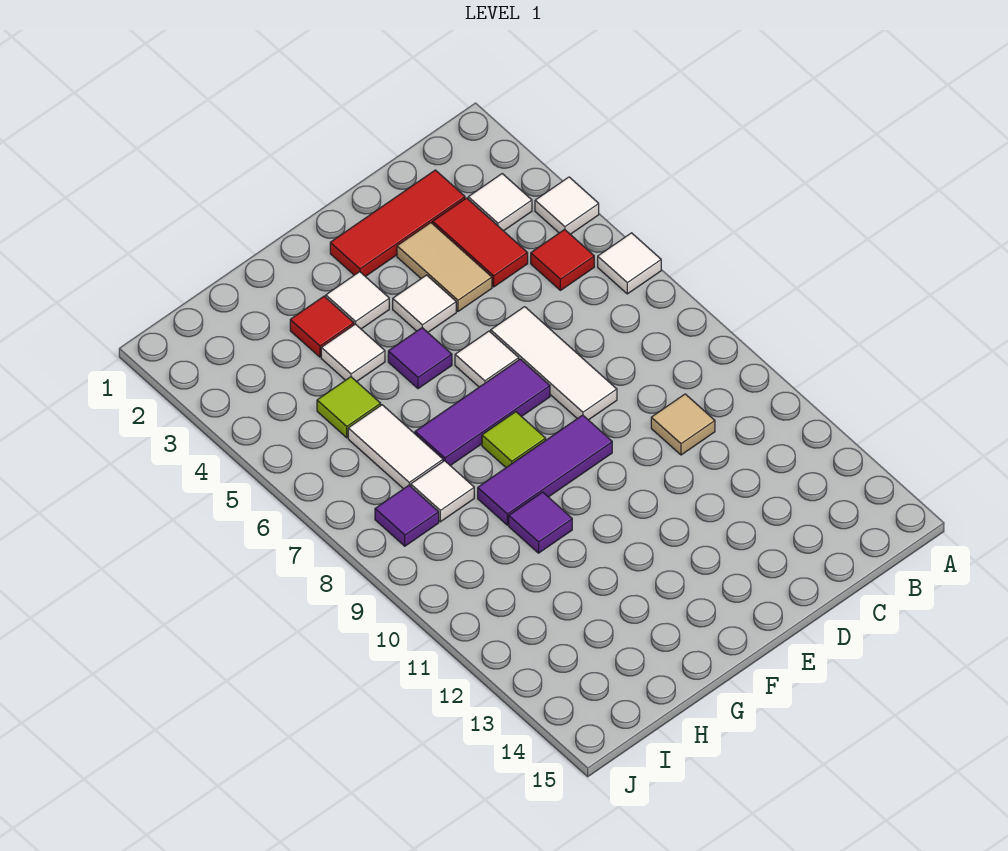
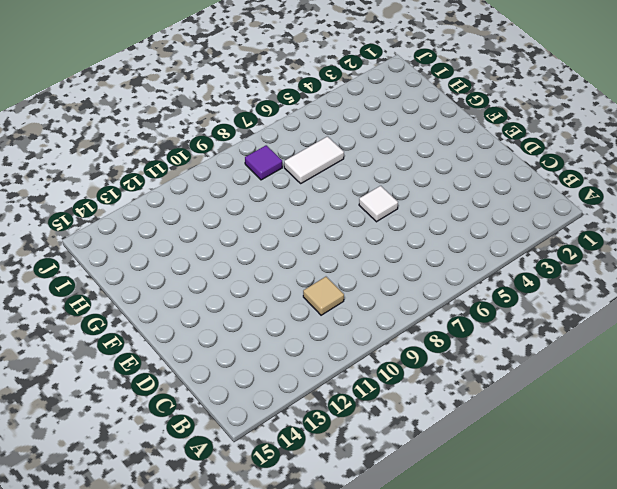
none -> white tile A4 level 1
none -> white tile A6 level 1
none -> white tile B3 level 1

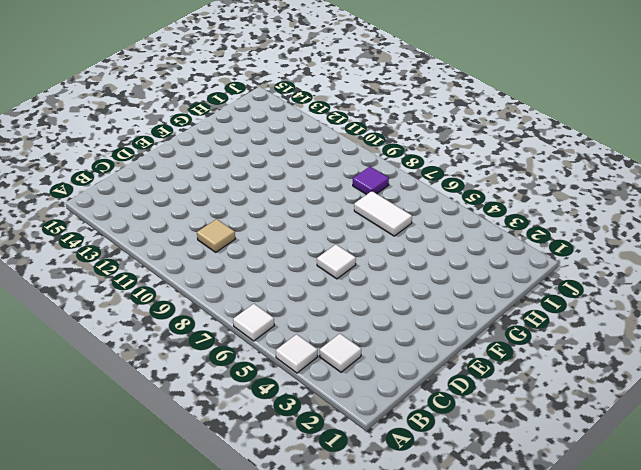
none -> red tile B5 level 1
none -> red tile C2:E2 level 1
none -> red tile C3:C4 level 1

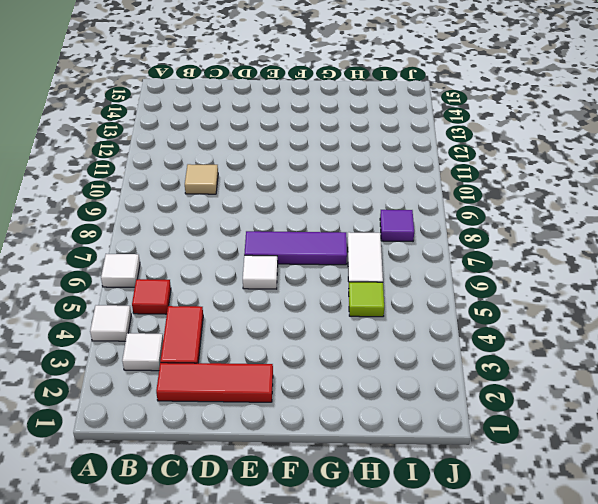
none -> tan tile D3:D4 level 1
none -> white tile D6:D8 level 1
none -> white tile E4 level 1

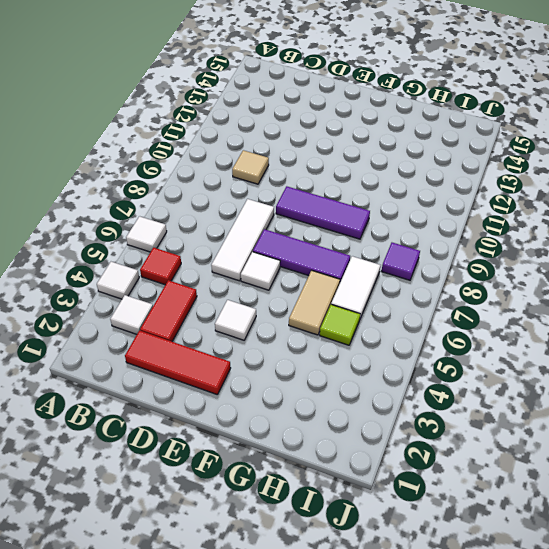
tan tile G5:G6 level 1 -> tan tile D3:D4 level 1
none -> white tile F3 level 1
none -> purple tile F5 level 1
none -> lime tile F8 level 1

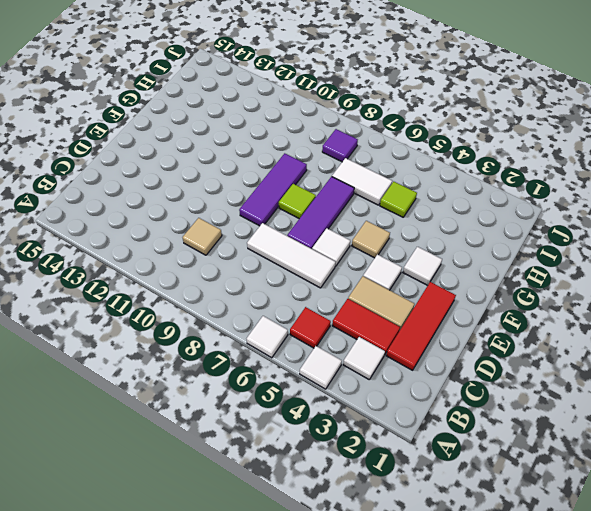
tan tile F5 level 1 -> purple tile F5 level 1
none -> red tile G3 level 1
none -> white tile G4 level 1
none -> purple tile G10 level 1

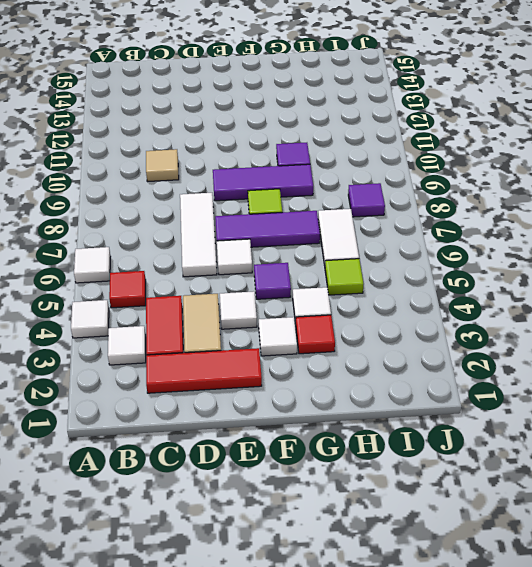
none -> white tile H8 level 1

